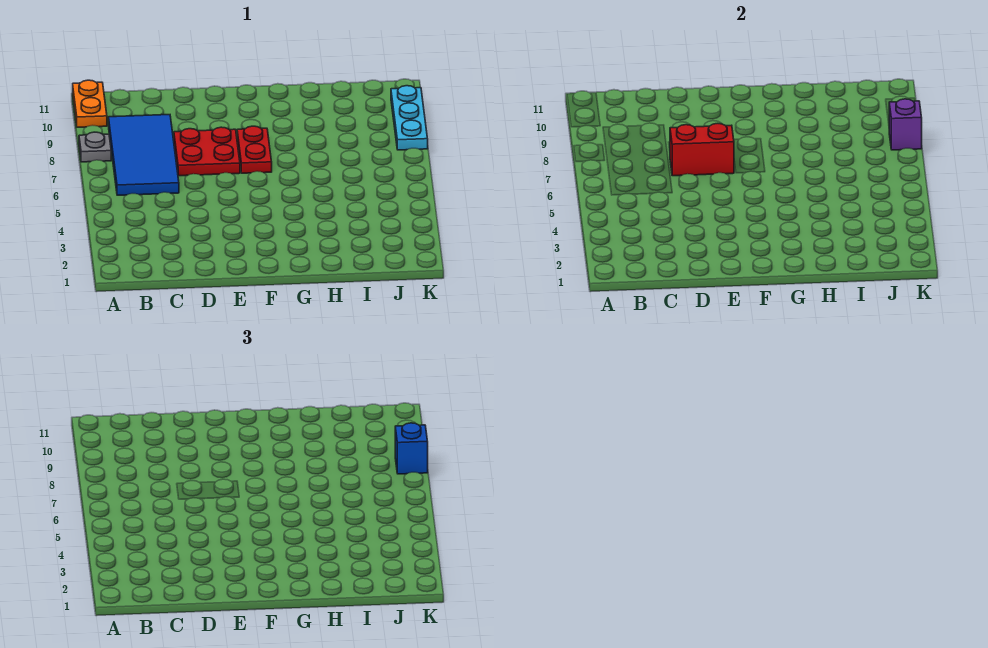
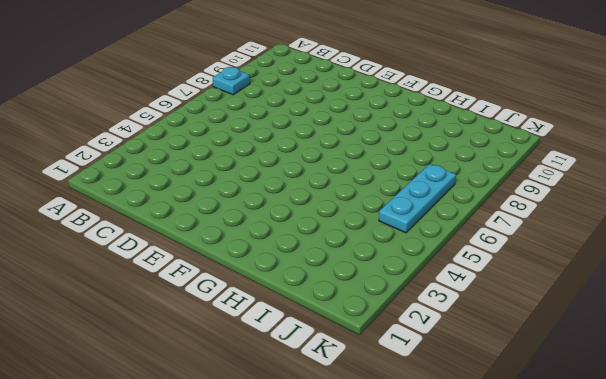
cyan plate A8 level 1 -> grey plate A8 level 1
cyan plate J5:J7 level 1 -> cyan plate K8:K10 level 1
none -> orange plate A10:A11 level 1
none -> blue tile B6:C9 level 1

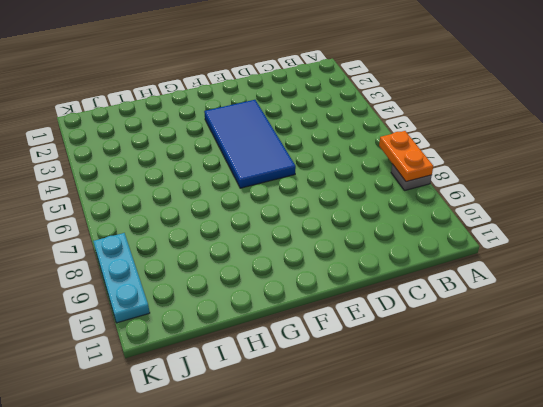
orange plate A7:A8 level 2 -> orange plate A10:A11 level 1
blue tile E3:F6 level 1 -> blue tile B6:C9 level 1
none -> red plate D7:E8 level 1
none -> red plate F7:F8 level 1

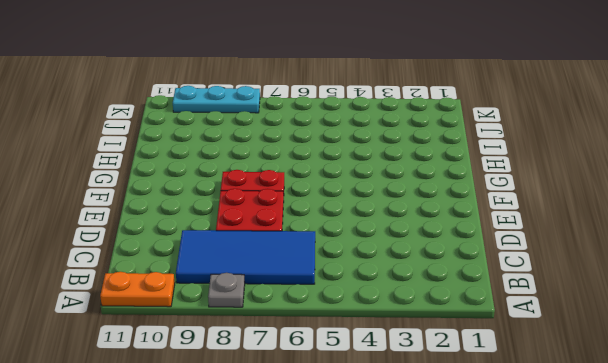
none -> red brick D7:E7 level 2
none -> purple brick K8 level 2

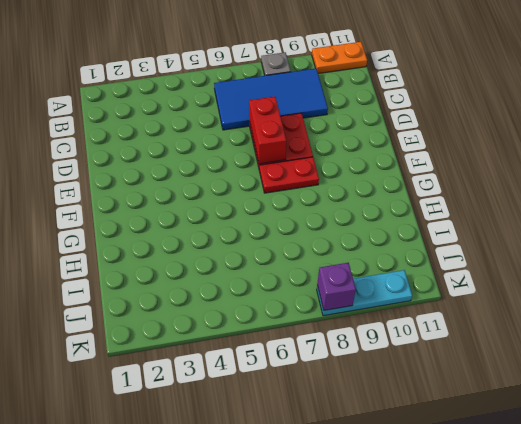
none -> blue brick K8 level 3

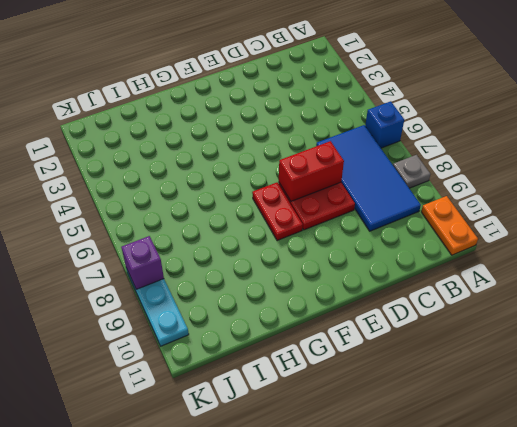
blue brick A6 level 1 -> blue brick K8 level 3

